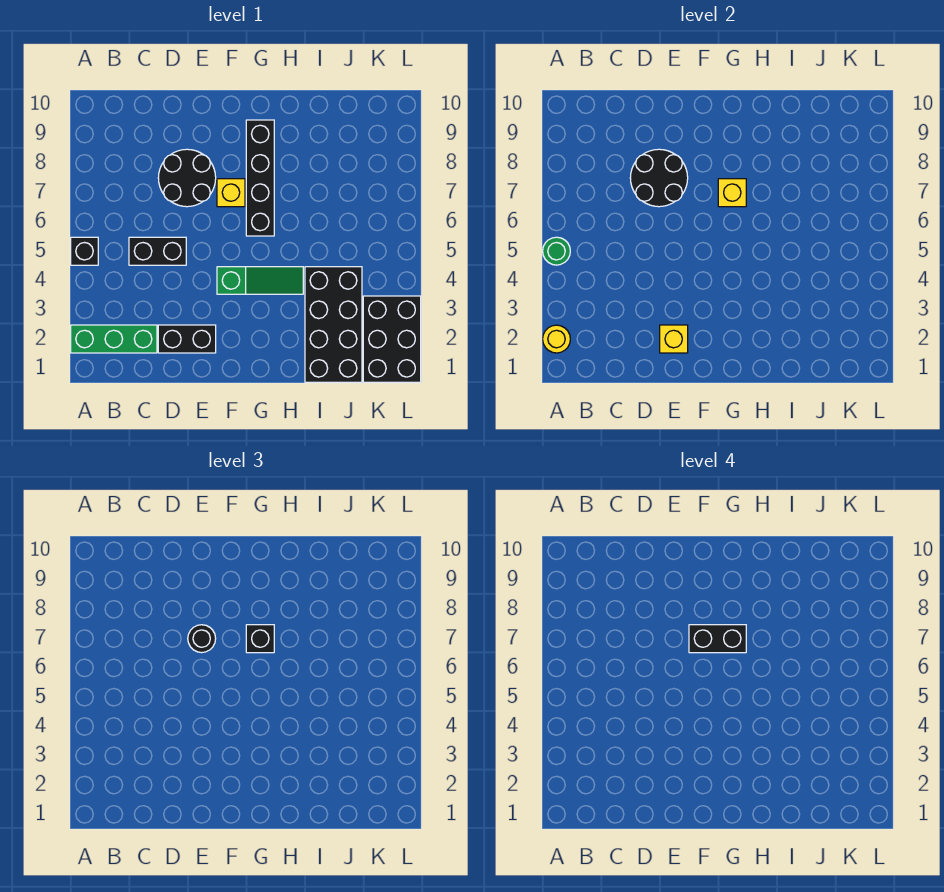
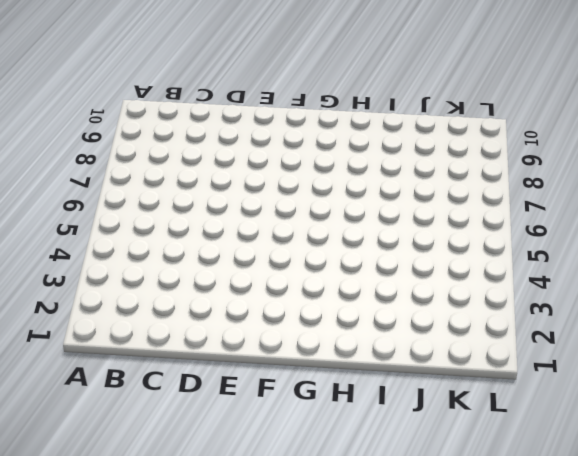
none -> green brick A2:C2 level 1
none -> black brick A5 level 1
none -> black brick C5:D5 level 1

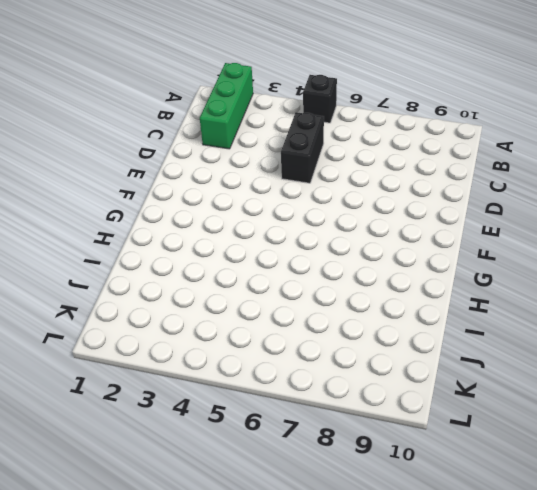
none -> black brick D2:E2 level 1
none -> black round brick D7:E8 level 1
none -> green slope F4:H4 level 1 top F

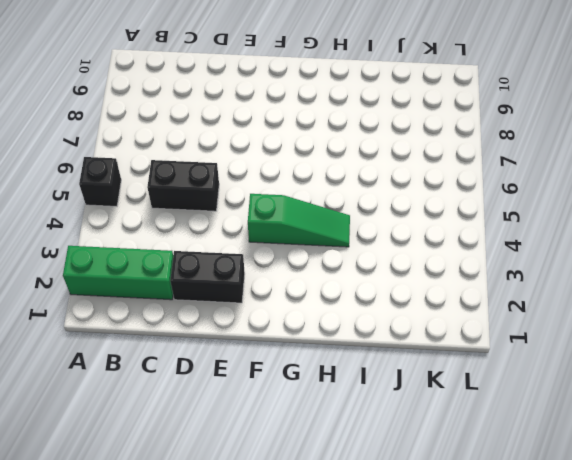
none -> black round brick D7:E8 level 1
none -> yellow brick F7 level 1
none -> black brick G6:G9 level 1

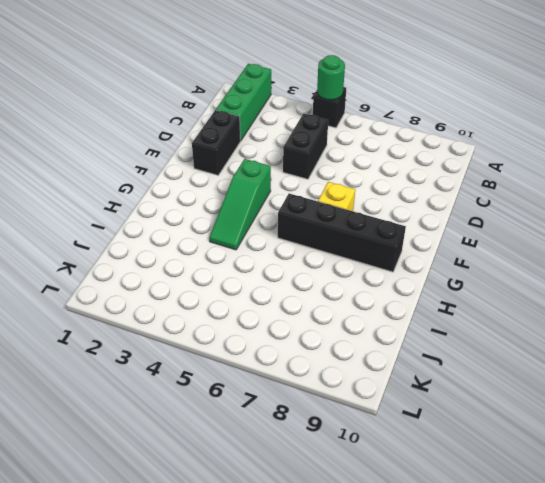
none -> black round brick D7:E8 level 1
none -> black brick I1:J4 level 1
none -> black brick K1:L3 level 1

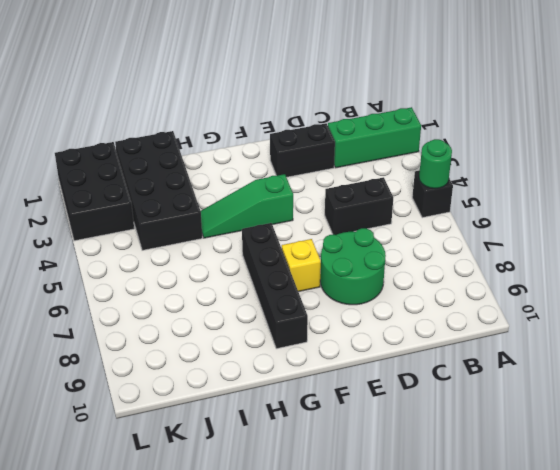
green round brick D7:E8 level 1 -> black round brick D7:E8 level 1
none -> yellow round brick A2 level 2
none -> black round brick D7:E8 level 2
none -> yellow brick E2 level 2

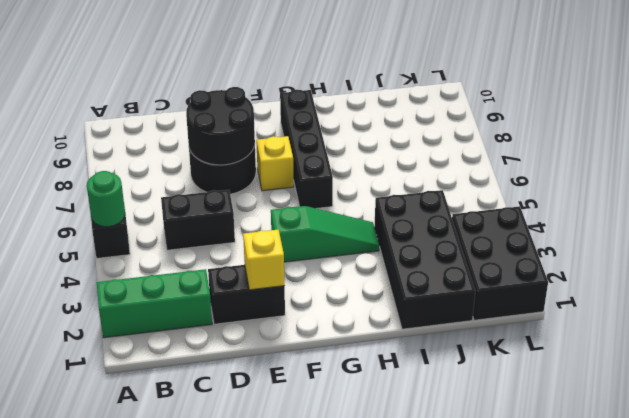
none -> yellow round brick A2 level 2
none -> yellow brick G7 level 2
none -> black round brick E7 level 3

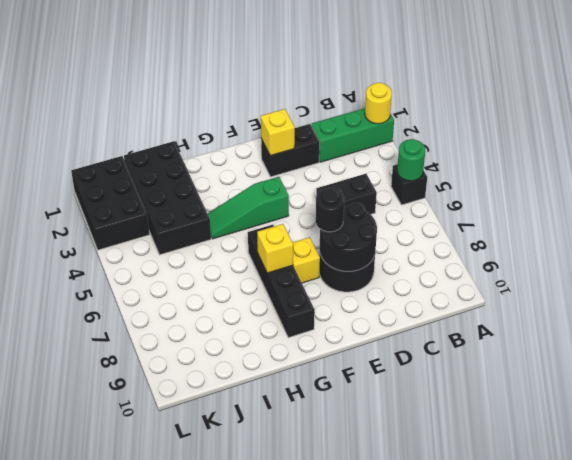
none -> black brick G7 level 3
none -> black brick F7:G7 level 4

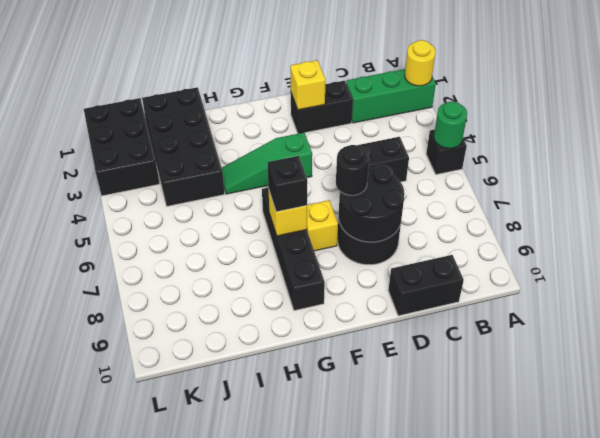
black brick C10:D10 level 1 -> black brick F7:G7 level 4

